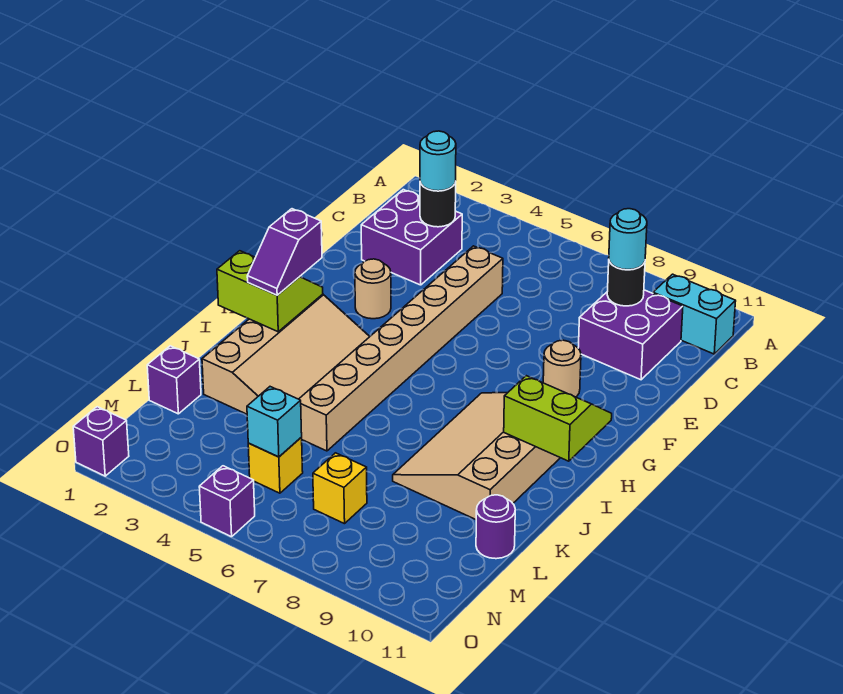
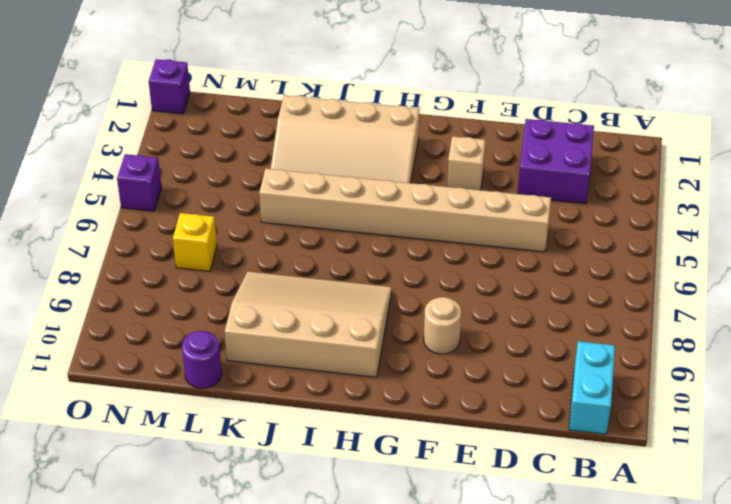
tan brick F3 level 1 -> tan round brick F3 level 1
none -> purple brick C9:D10 level 1
none -> purple brick L1 level 1
none -> yellow brick M5 level 1

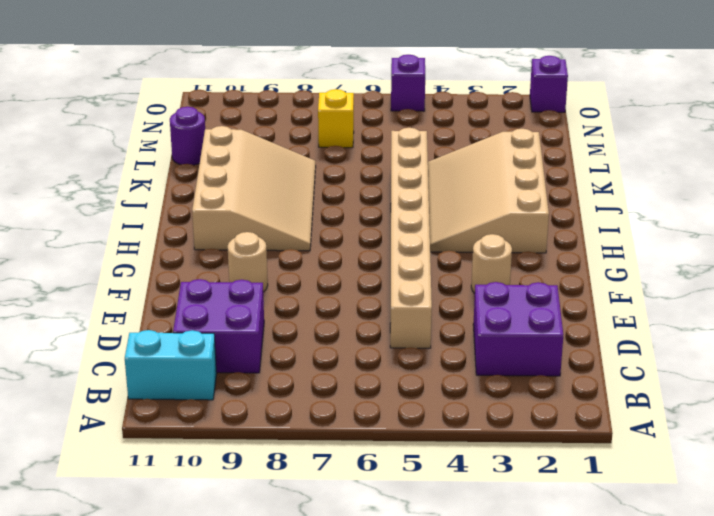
none -> purple brick L1 level 1
none -> yellow brick M5 level 1
none -> black round brick C3 level 2

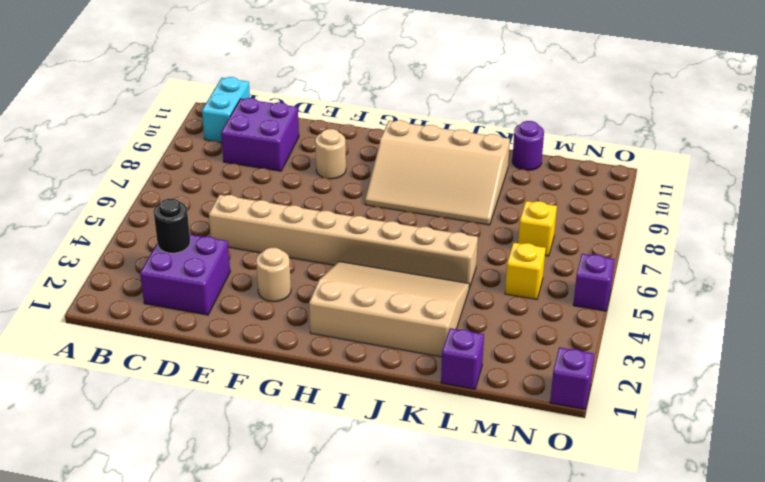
none -> black round brick C9 level 2
none -> lime slope H1:I2 level 2 top I
none -> lime slope H10:I11 level 2 top I

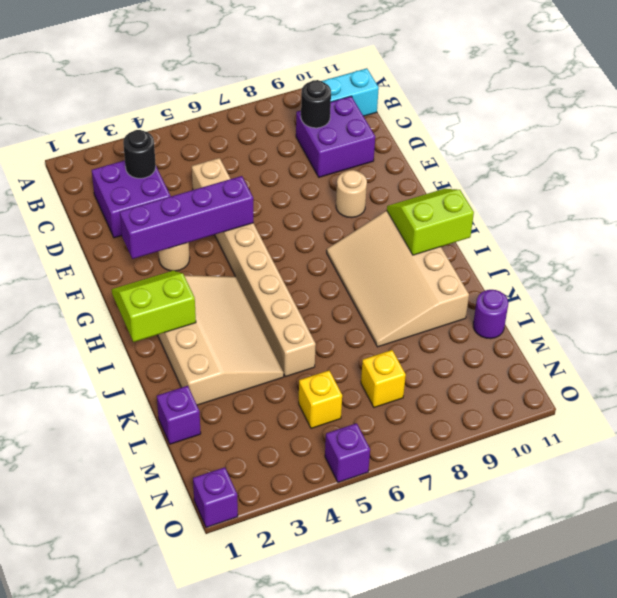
purple brick F2:F5 level 2 -> none
none -> cyan brick M5 level 2
none -> cyan round brick C3 level 3
none -> cyan round brick C9 level 3

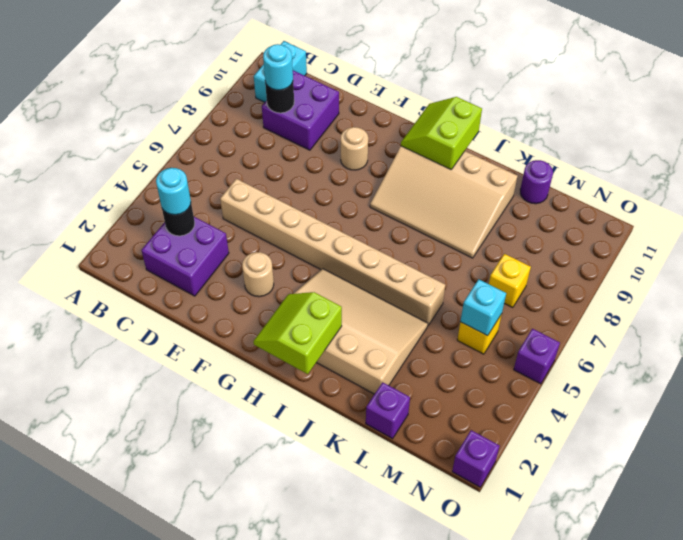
none -> purple slope H2:I2 level 3 top H

